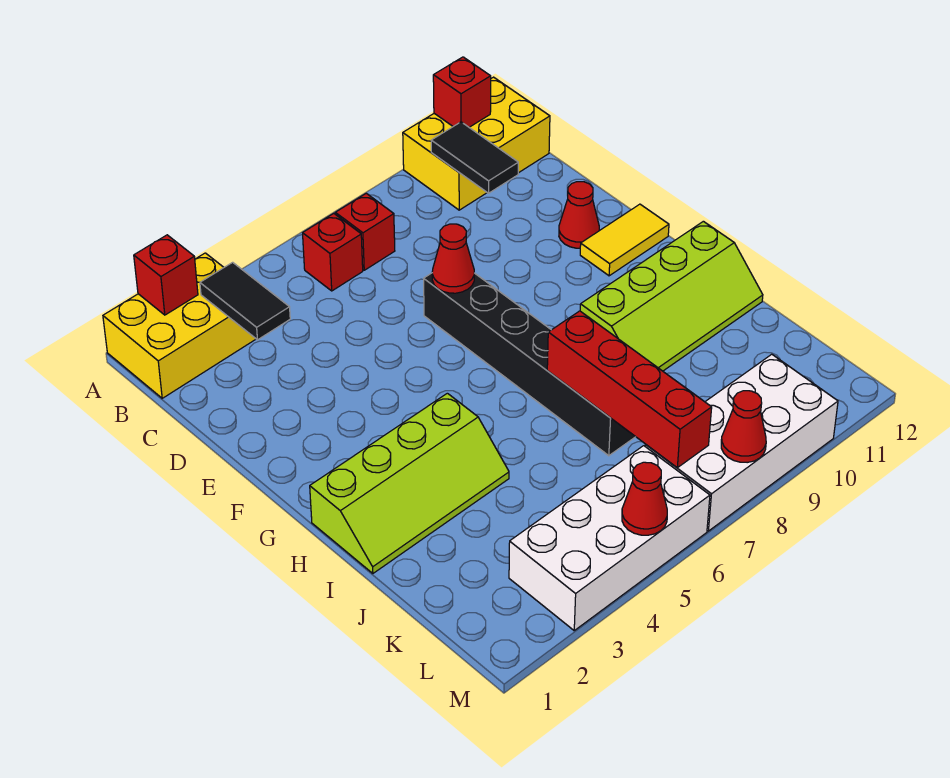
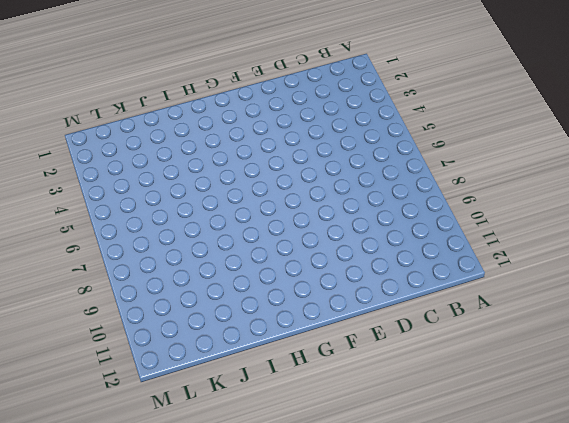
none -> yellow brick A1:B3 level 1
none -> yellow brick A10:B12 level 1
none -> red brick B6 level 1

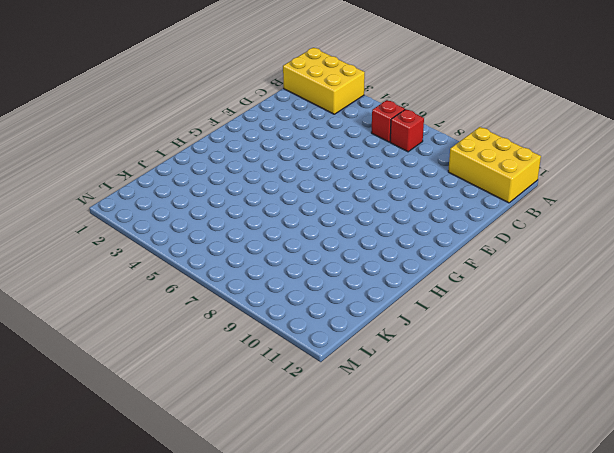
none -> black brick E7:J7 level 1
none -> red cone E11 level 1
none -> yellow tile F11:F12 level 1

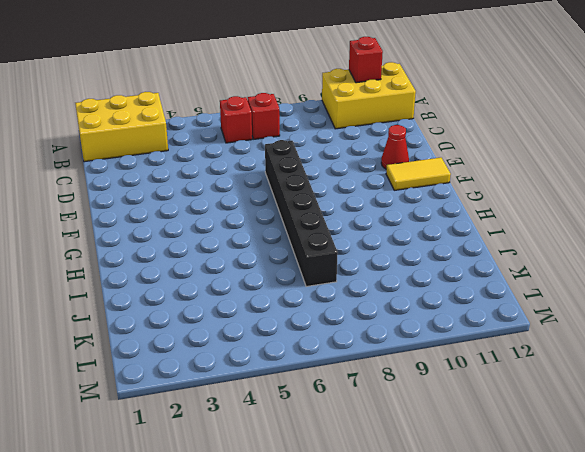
none -> lime slope H1:I4 level 1 top H
none -> lime slope H9:I12 level 1 top H
none -> white brick L3:M6 level 1

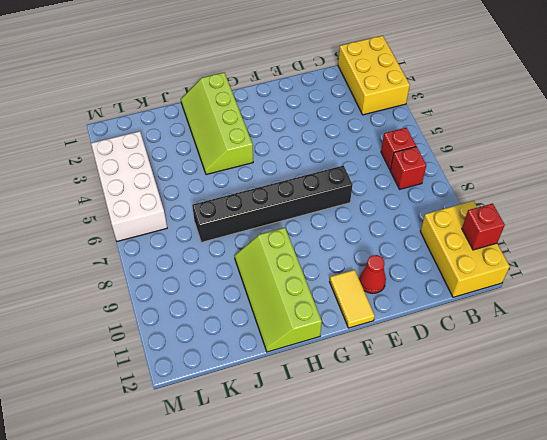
none -> white brick L7:M10 level 1
none -> red brick A2 level 2
none -> black tile B3:C3 level 2

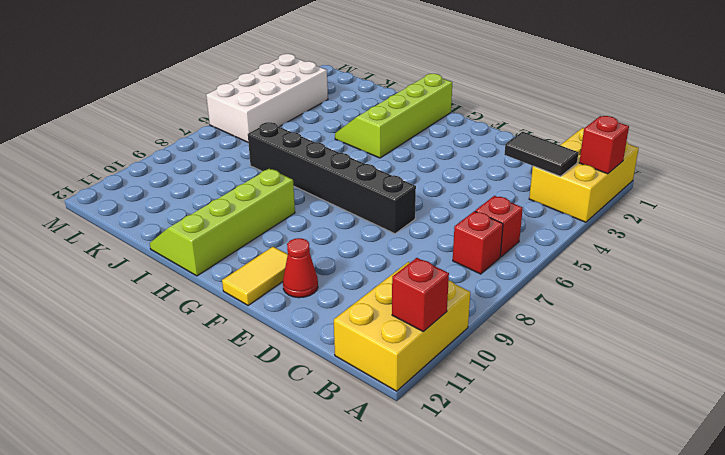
none -> white brick L7:M10 level 1
none -> black tile B10:C10 level 2
none -> red cone E7 level 2

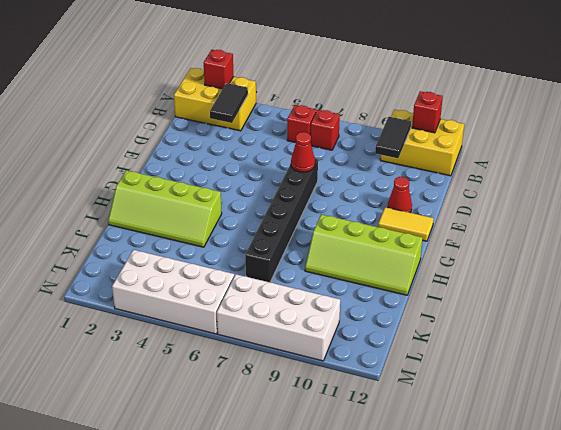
none -> red brick I7:L7 level 2
none -> red cone M5 level 2
none -> red cone M8 level 2

